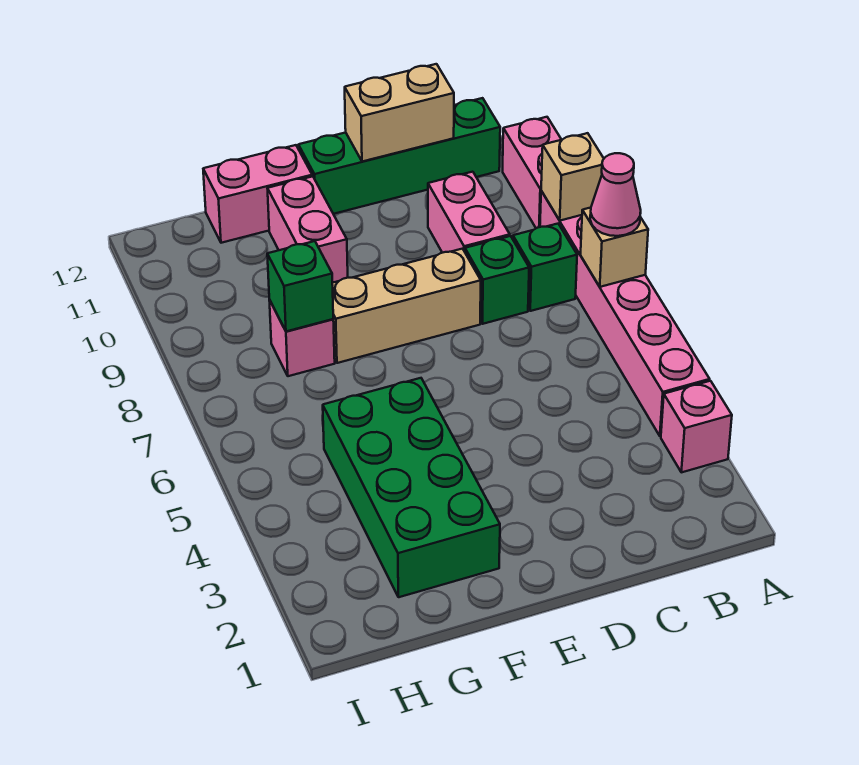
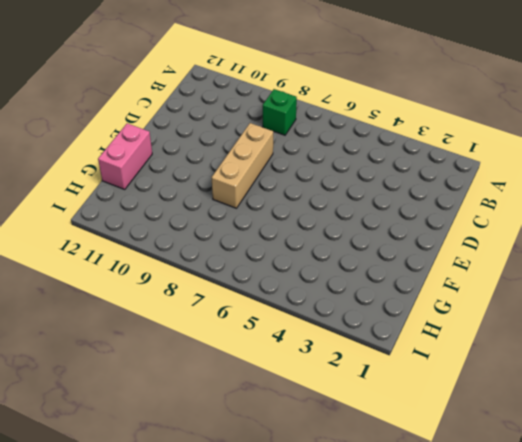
none -> pink brick A3 level 1
none -> pink brick A4:A9 level 1
none -> pink brick A10:A11 level 1

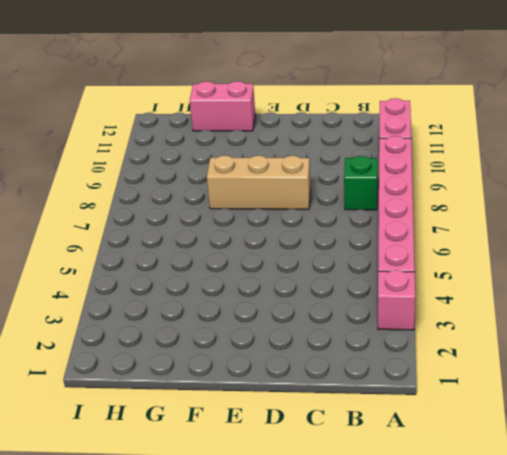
none -> green brick B12:E12 level 1
none -> green brick C8 level 1
none -> pink brick C9:C10 level 1

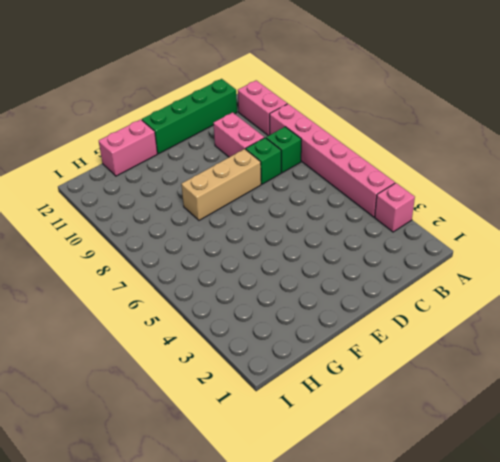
none -> green brick F2:G5 level 1
none -> pink brick F10:F11 level 1
none -> pink brick G8 level 1

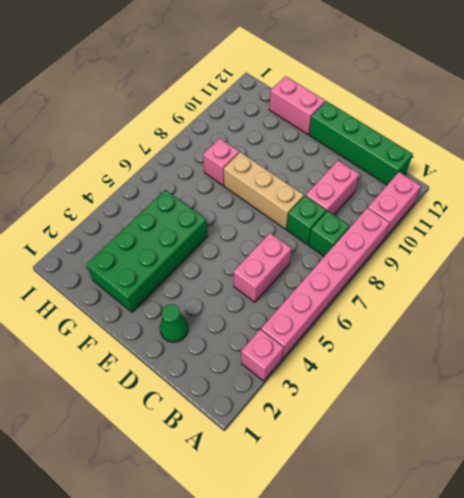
pink brick C5:C6 level 1 -> pink brick F10:F11 level 1
green cone D2 level 1 -> none
none -> tan brick A7 level 2
none -> tan brick A9 level 2
none -> tan brick C12:D12 level 2

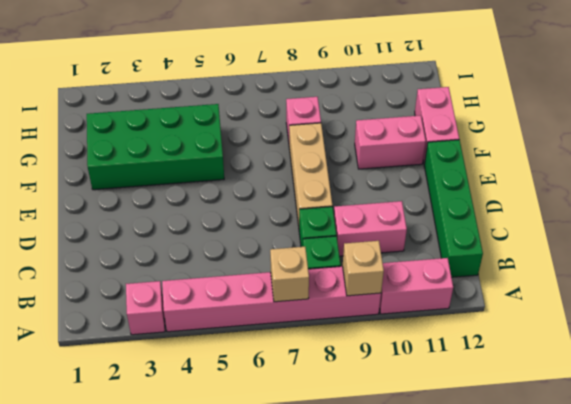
none -> tan brick C12:D12 level 2
none -> green brick G8 level 2
none -> pink cone A7 level 3

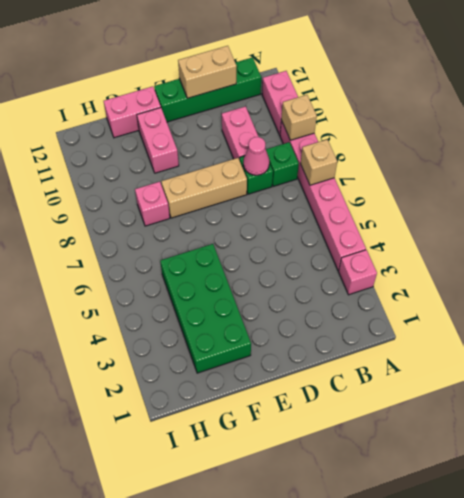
pink cone C8 level 2 -> pink cone A7 level 3
none -> green brick G8 level 2

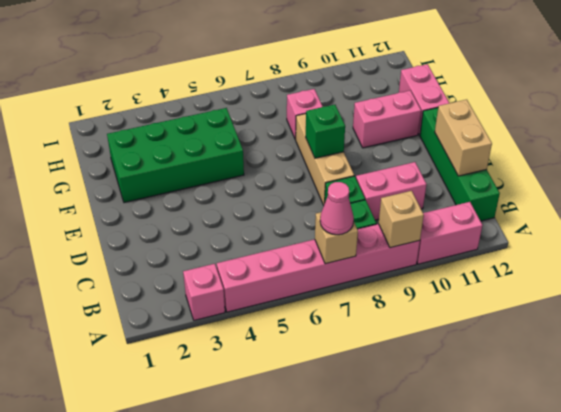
green brick E8 level 2 -> green brick G8 level 2

